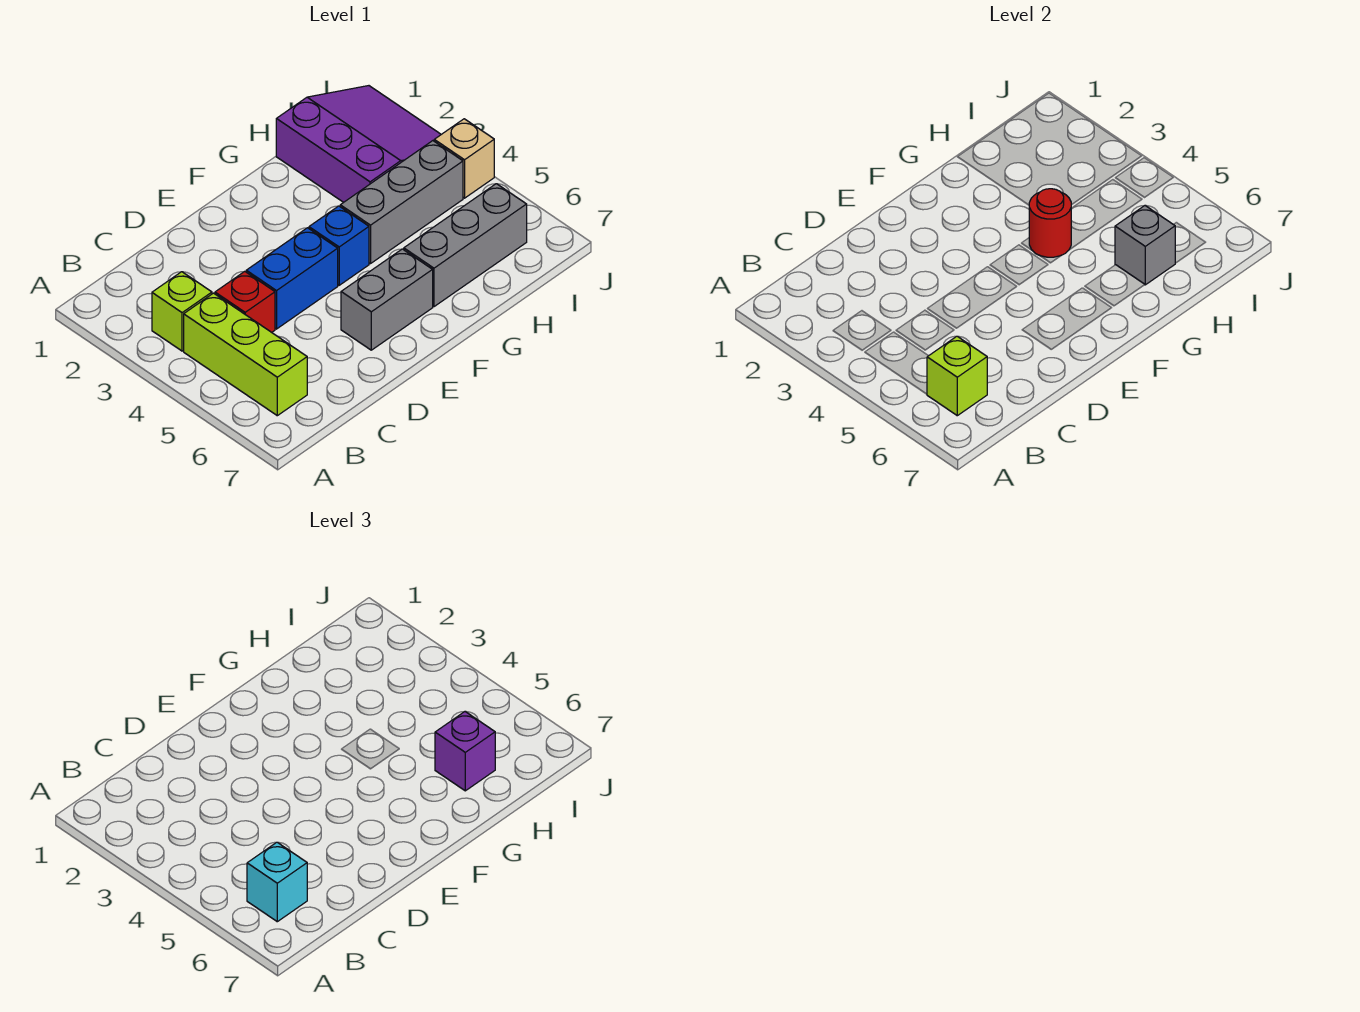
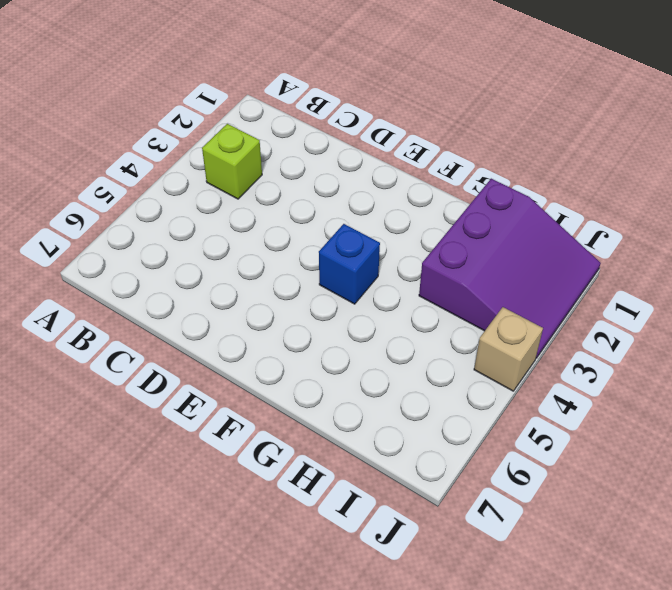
none -> lime brick B4:B6 level 1
none -> red brick C4 level 1
none -> blue brick D4:E4 level 1

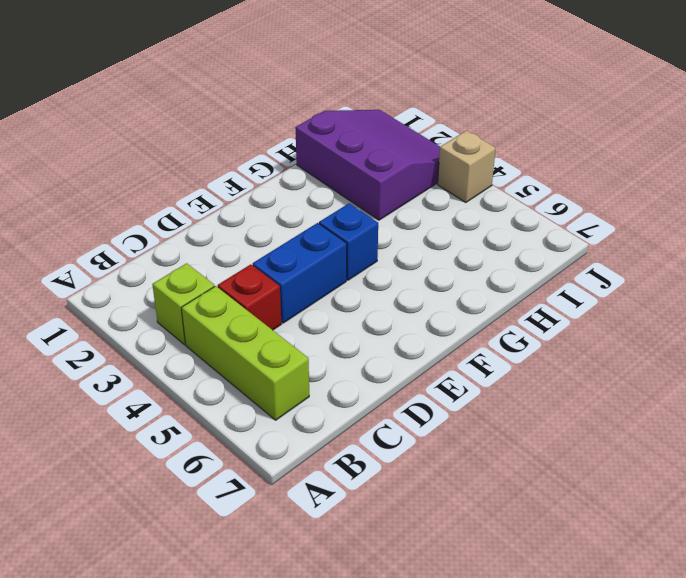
none -> grey brick E6:F6 level 1
none -> grey brick G4:I4 level 1
none -> grey brick G6:I6 level 1

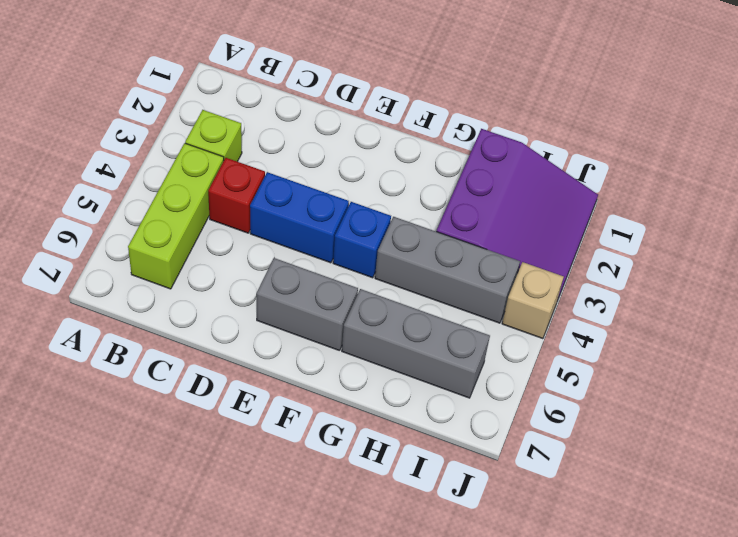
none -> lime brick B6 level 2
none -> red round brick G4 level 2
none -> grey brick H6 level 2

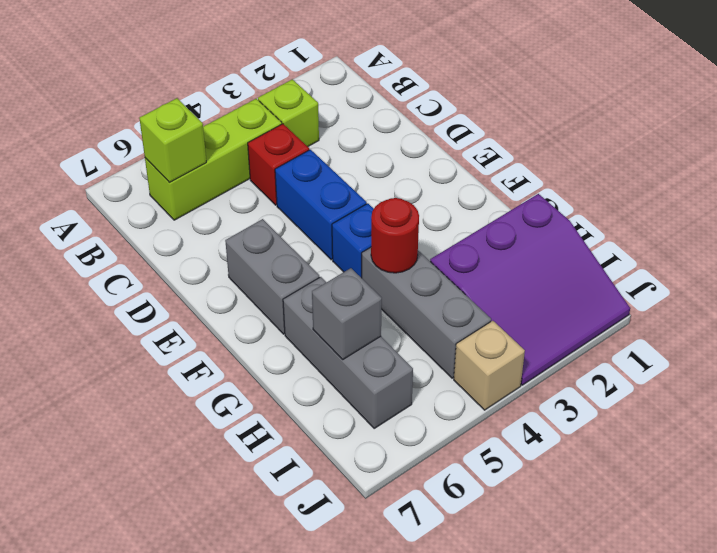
none -> cyan brick B6 level 3
none -> purple brick H6 level 3

